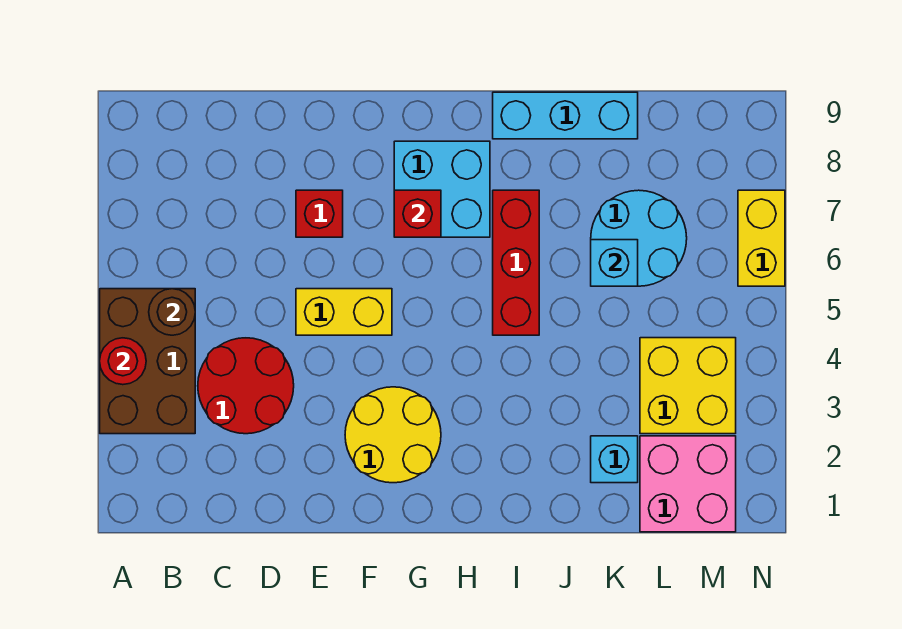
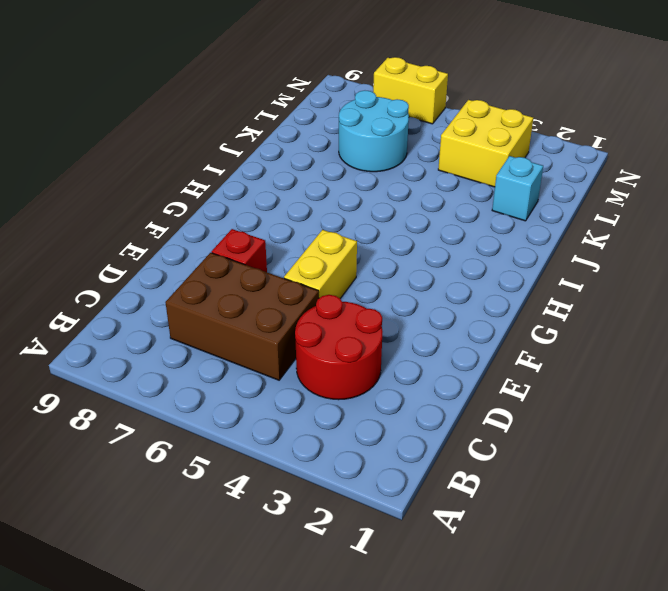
brown brick C5:D7 level 1 -> brown brick A3:B5 level 1
none -> yellow round brick F2:G3 level 1
none -> cyan brick G7:H8 level 1
none -> red brick I5:I7 level 1

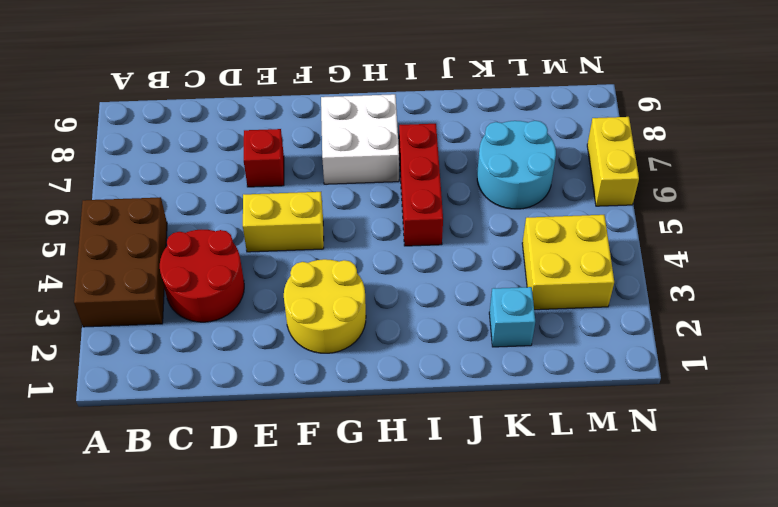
white brick G7:H8 level 1 -> cyan brick G7:H8 level 1
none -> cyan brick I9:K9 level 1
none -> pink brick L1:M2 level 1
none -> red round brick A4 level 2

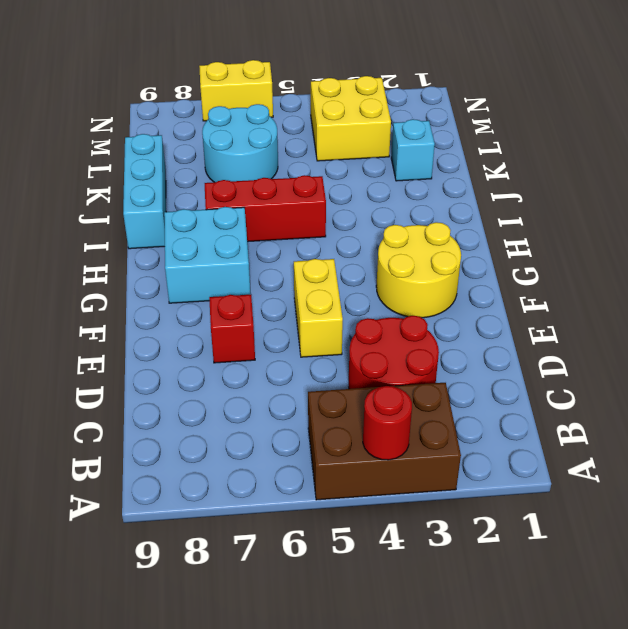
none -> pink brick L1:M2 level 1
none -> brown round brick B5 level 2
none -> red brick G7 level 2

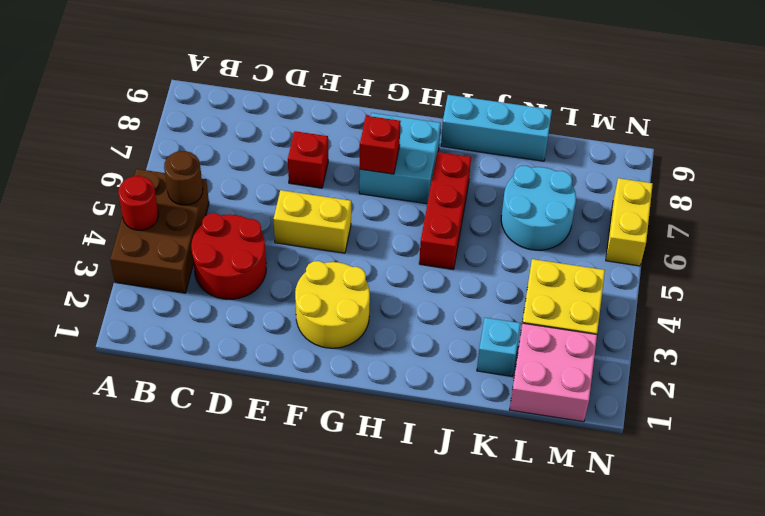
none -> cyan brick K6 level 2

